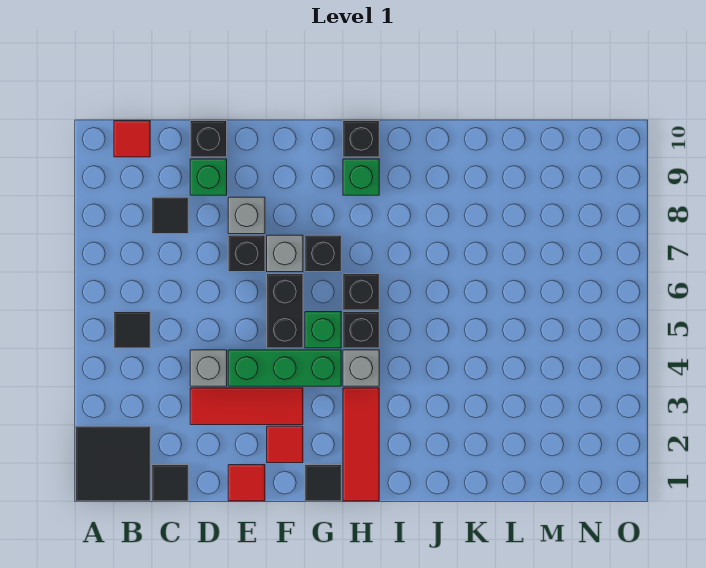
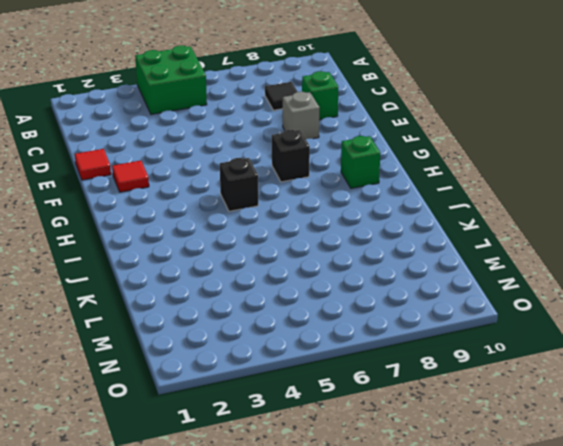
green brick A4:B5 level 1 -> black tile B5 level 1
none -> black tile A1:B2 level 1
none -> red tile B10 level 1
none -> black tile C1 level 1

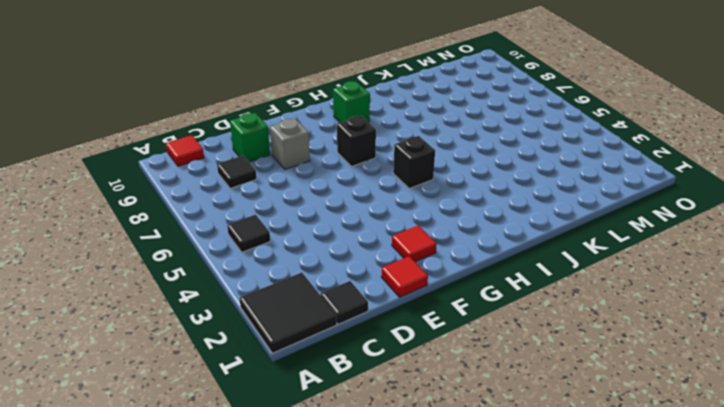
none -> red tile D3:F3 level 1
none -> grey brick D4 level 1
none -> black brick D10 level 1

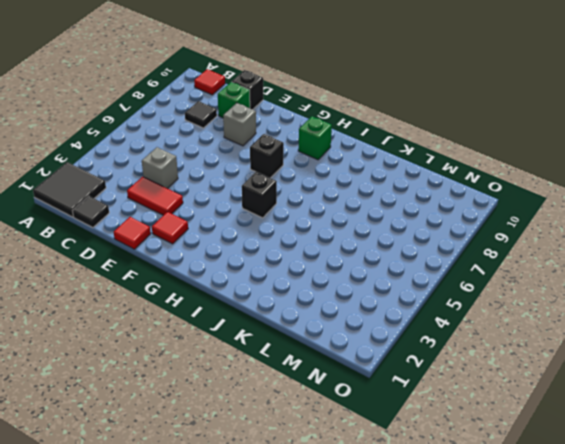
red tile D3:E3 level 1 -> red tile D3:F3 level 1
none -> black tile B5 level 1
none -> green brick E4:G4 level 1
none -> black brick E7 level 1

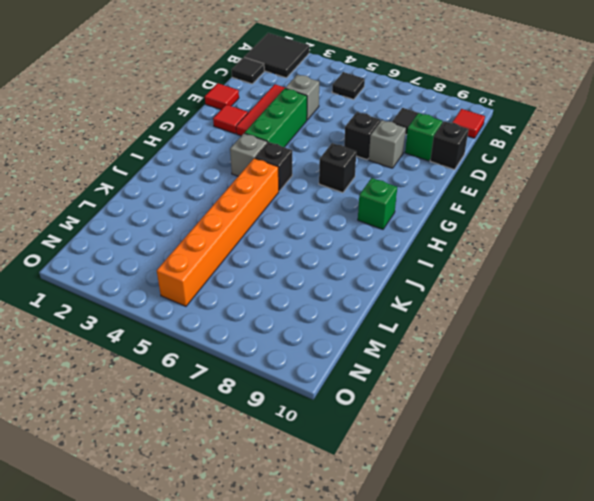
orange brick I5:N5 level 1 -> none
none -> black brick F5:F6 level 1
none -> grey brick F7 level 1
none -> black tile G1 level 1

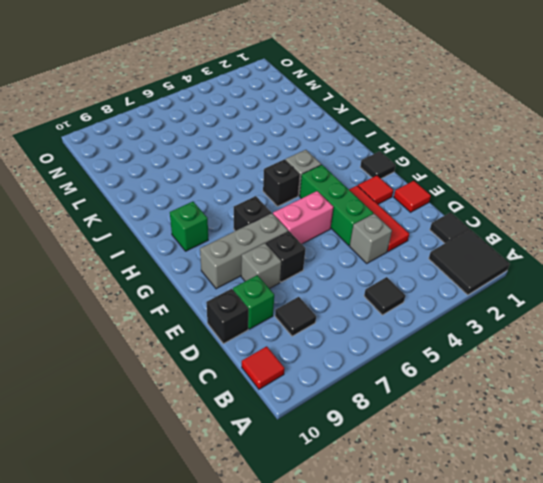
pink brick F5:F6 level 1 -> black brick F5:F6 level 1
grey brick F7:F9 level 1 -> grey brick F7 level 1
none -> green brick G5 level 1
none -> red tile H1:H3 level 1
none -> black brick H6 level 1

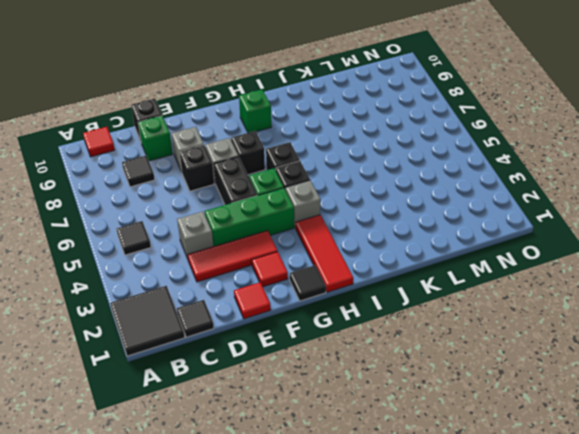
none -> black brick H10 level 1

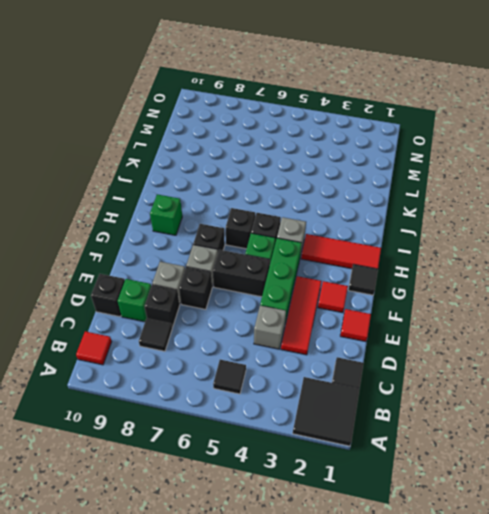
black brick D8 level 1 -> black brick H10 level 1

